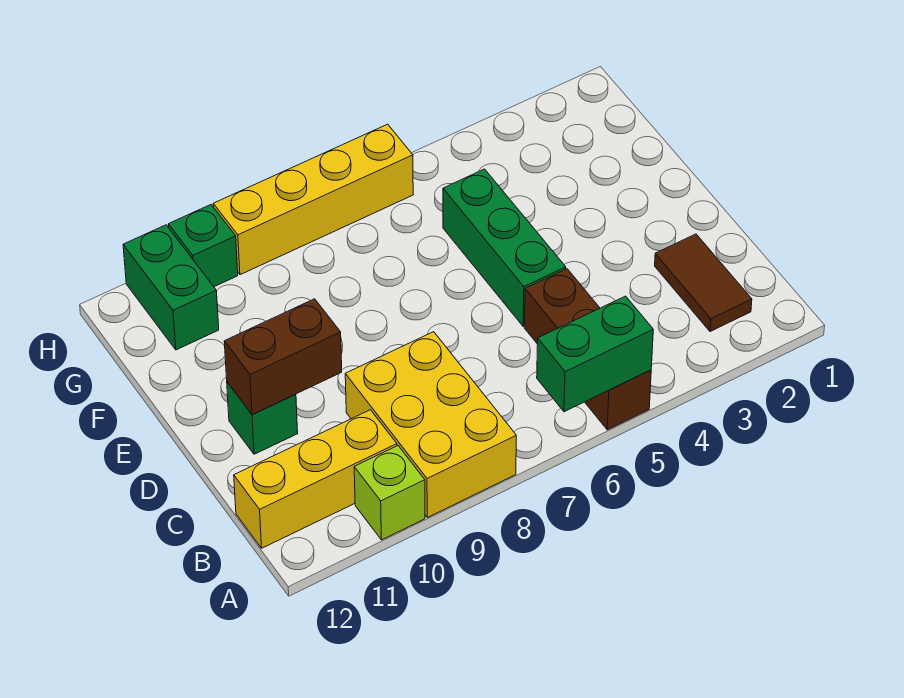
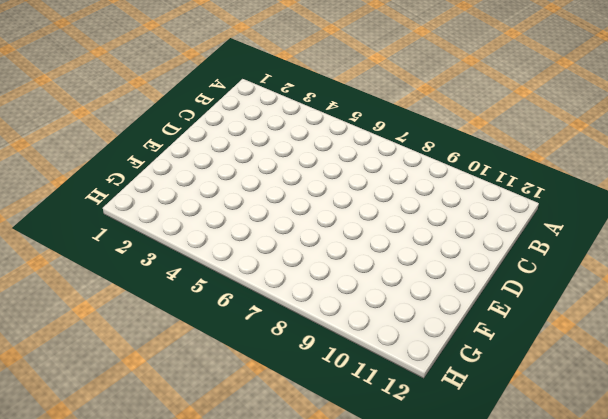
none -> brown brick A5:C5 level 1
none -> yellow brick A8:C9 level 1
none -> lime brick A10 level 1

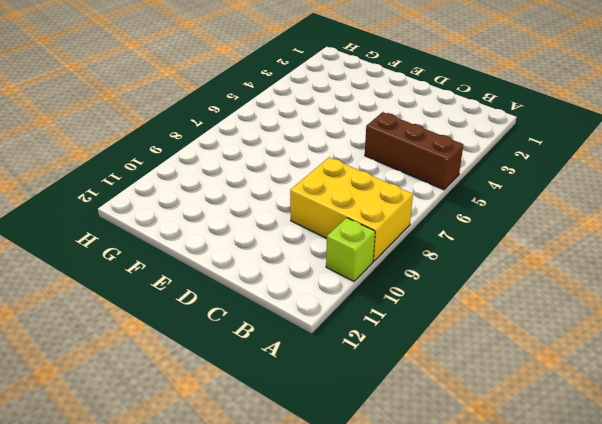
none -> brown tile B2:C2 level 1
none -> yellow brick B10:B12 level 1
none -> green brick D5:F5 level 1

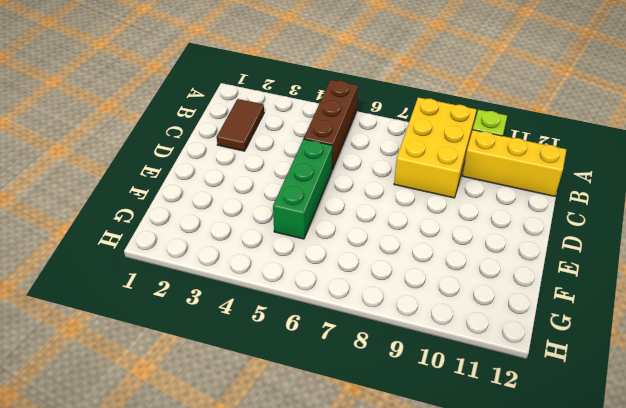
none -> green brick D11 level 1
none -> green brick G11:H11 level 1
none -> yellow brick H6:H9 level 1

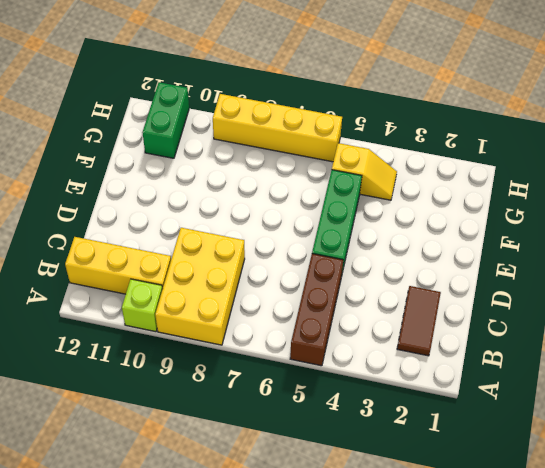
yellow slope G4:G5 level 1 top 5 -> none
none -> green brick D11 level 1
none -> green brick H10 level 1
none -> green brick A5:A6 level 2

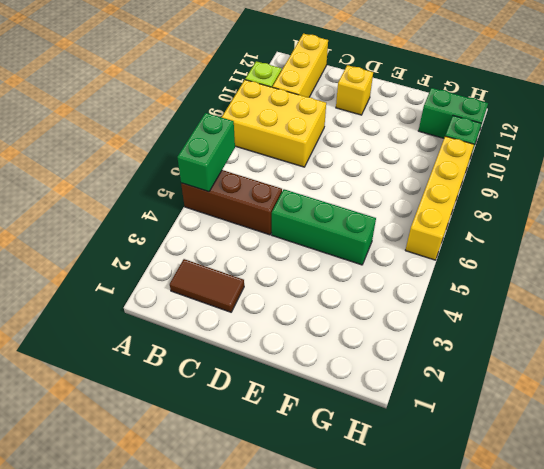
yellow brick D11 level 1 -> green brick D11 level 1
none -> brown brick D10:D11 level 2

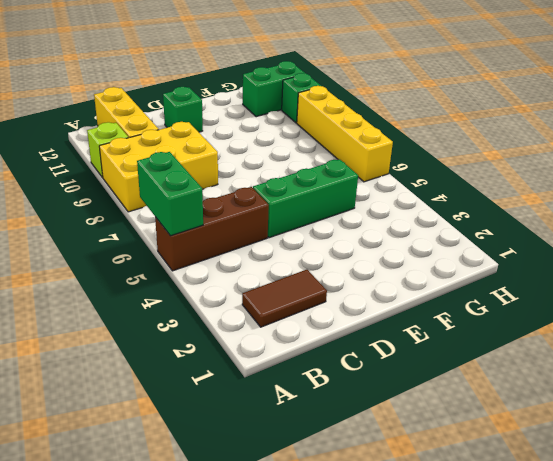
none -> brown brick D10:D11 level 2

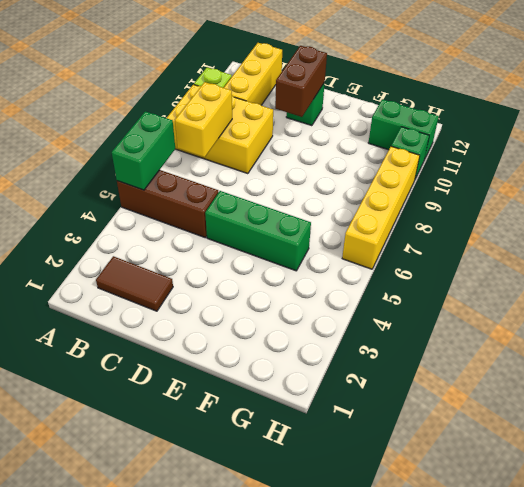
yellow brick B7:B8 level 2 -> none

